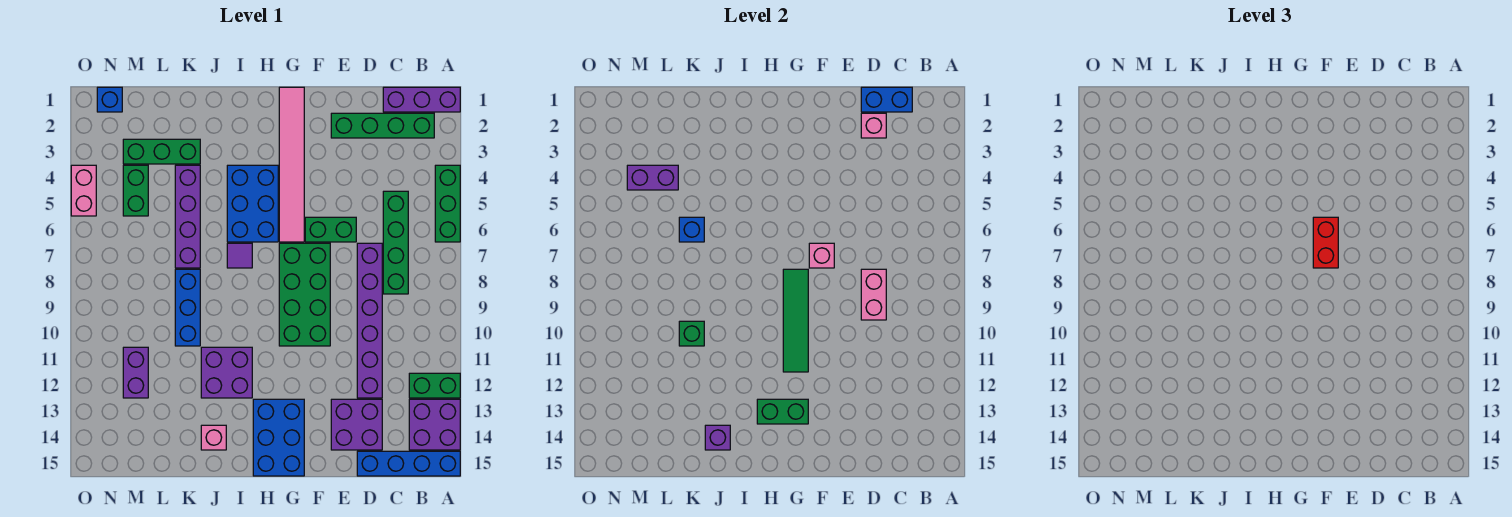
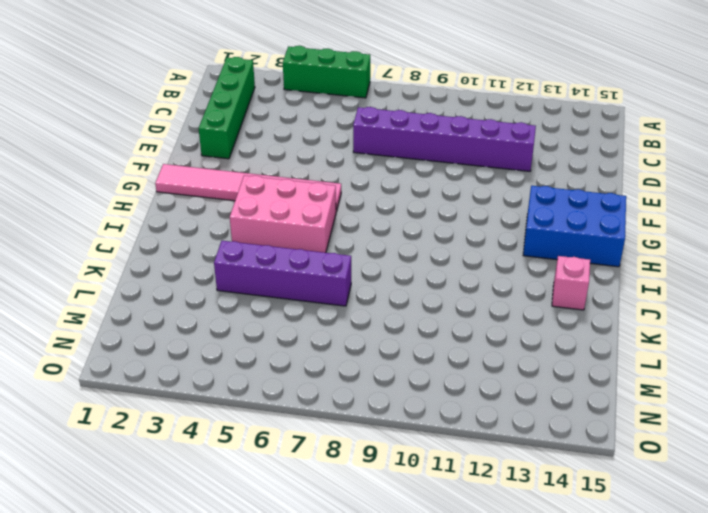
pink brick H4:I6 level 1 -> blue brick H4:I6 level 1
none -> purple brick A1:C1 level 1
none -> green brick A12:B12 level 1
none -> purple brick A13:B14 level 1
none -> blue brick A15:D15 level 1

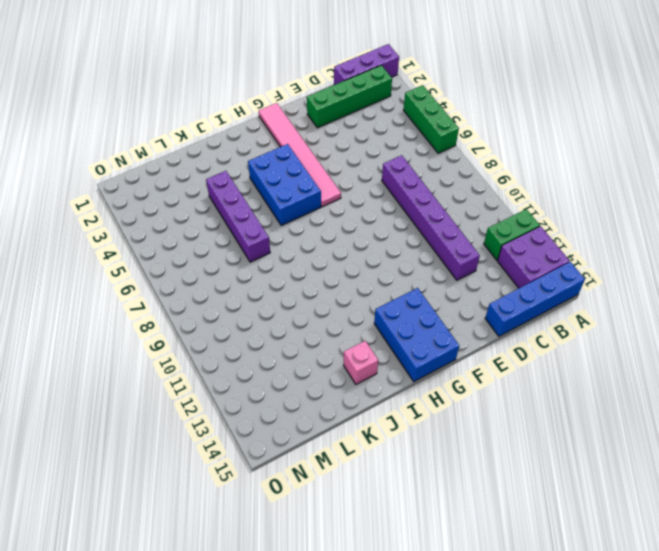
none -> green brick C5:C8 level 1
none -> purple brick D13:E14 level 1
none -> green brick E6:F6 level 1
none -> green brick F7:G10 level 1

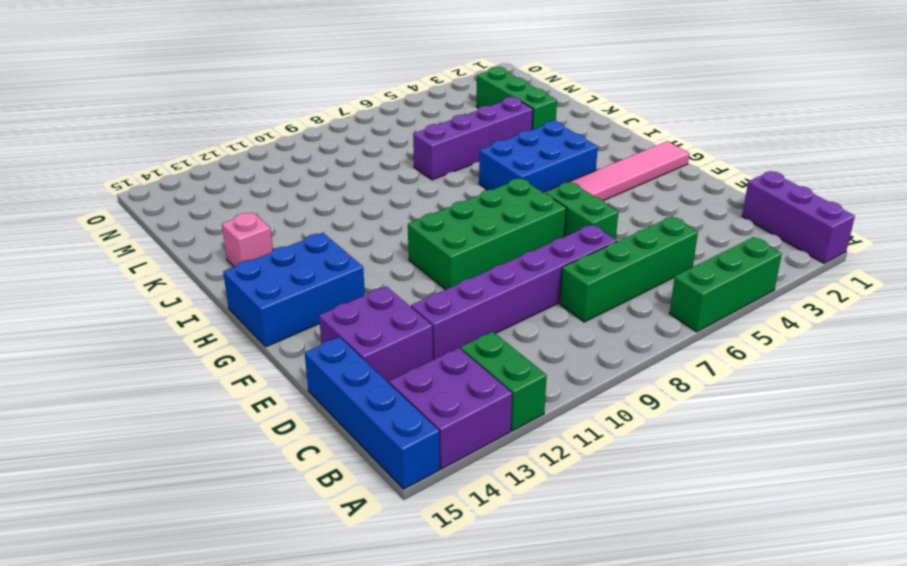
none -> green brick B2:E2 level 1
none -> purple tile I7 level 1
none -> purple brick I11:J12 level 1
none -> blue brick K8:K10 level 1

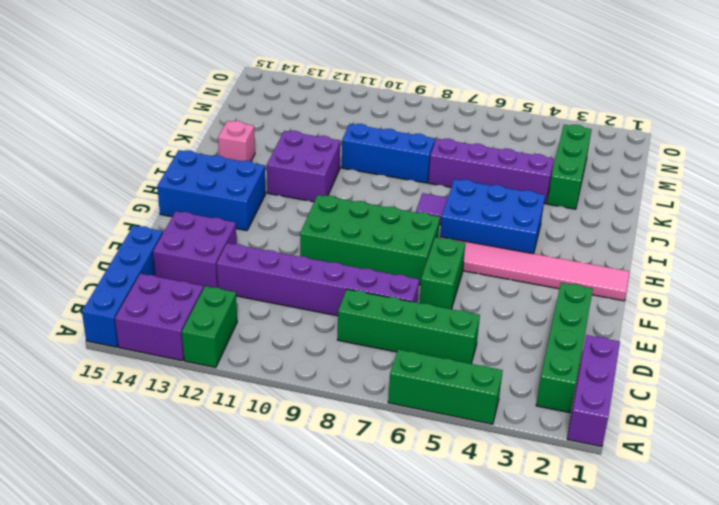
none -> green brick M4:M5 level 1
none -> purple brick M11:M12 level 1
none -> blue brick N1 level 1
none -> pink brick O4:O5 level 1

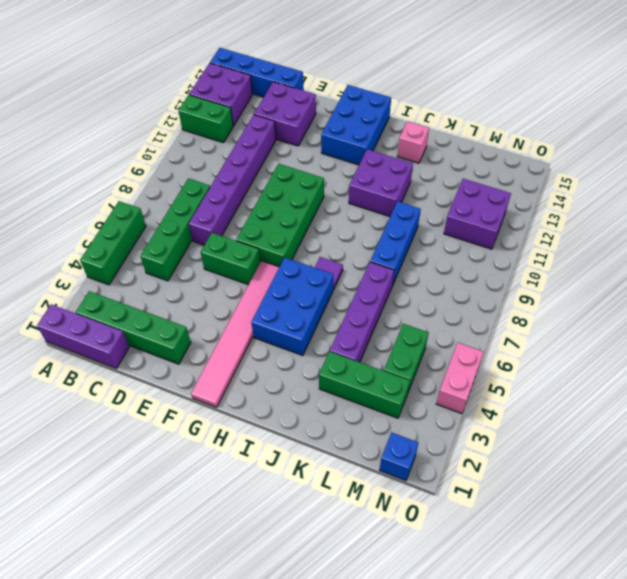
purple brick M11:N12 level 1 -> purple brick M11:M12 level 1
none -> blue brick C1:D1 level 2
none -> pink brick D2 level 2
none -> pink brick D8:D9 level 2
none -> pink brick F7 level 2

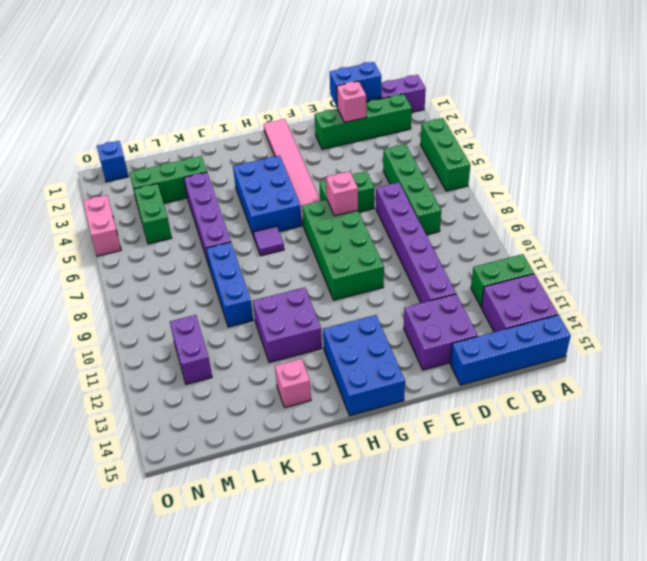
none -> pink brick D8:D9 level 2
none -> green tile G8:G11 level 2
none -> green brick G13:H13 level 2
none -> purple brick J14 level 2

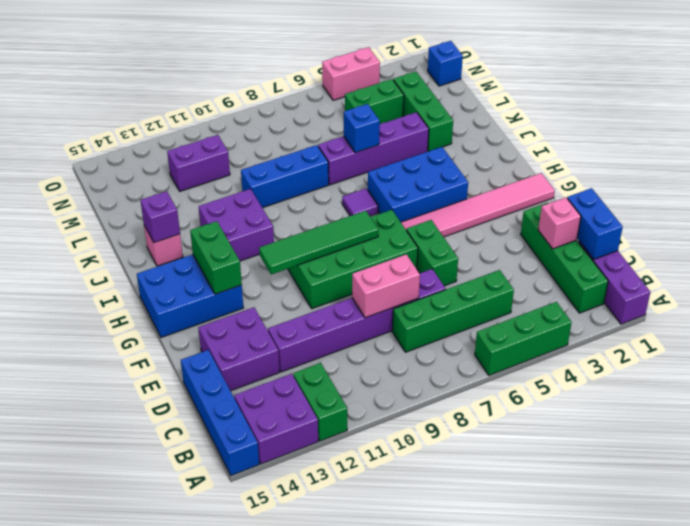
none -> pink brick F7 level 2
none -> green brick K10 level 2
none -> purple brick L4:M4 level 2
none -> red brick F6:F7 level 3

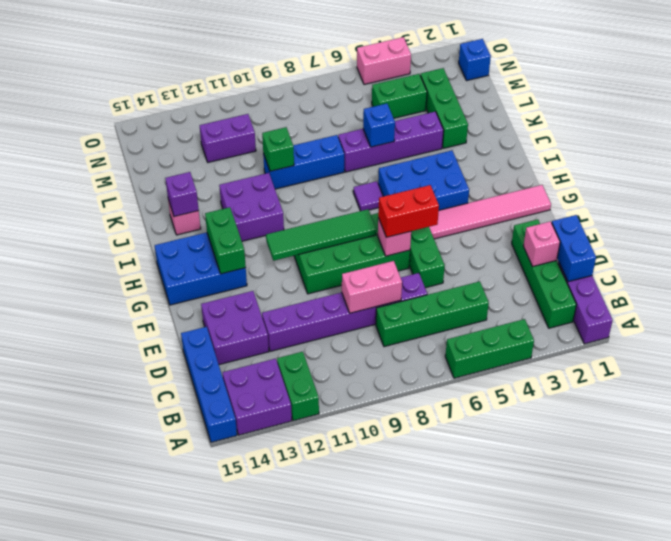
none -> purple brick L4:M4 level 2

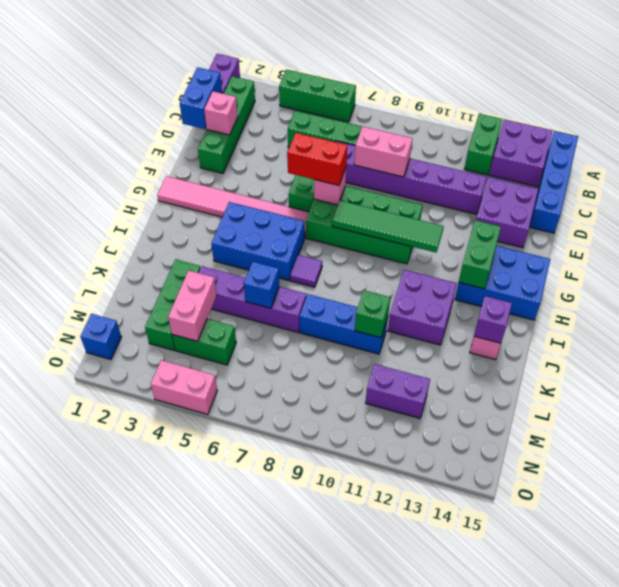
pink brick L4:M4 level 2 -> purple brick L4:M4 level 2

